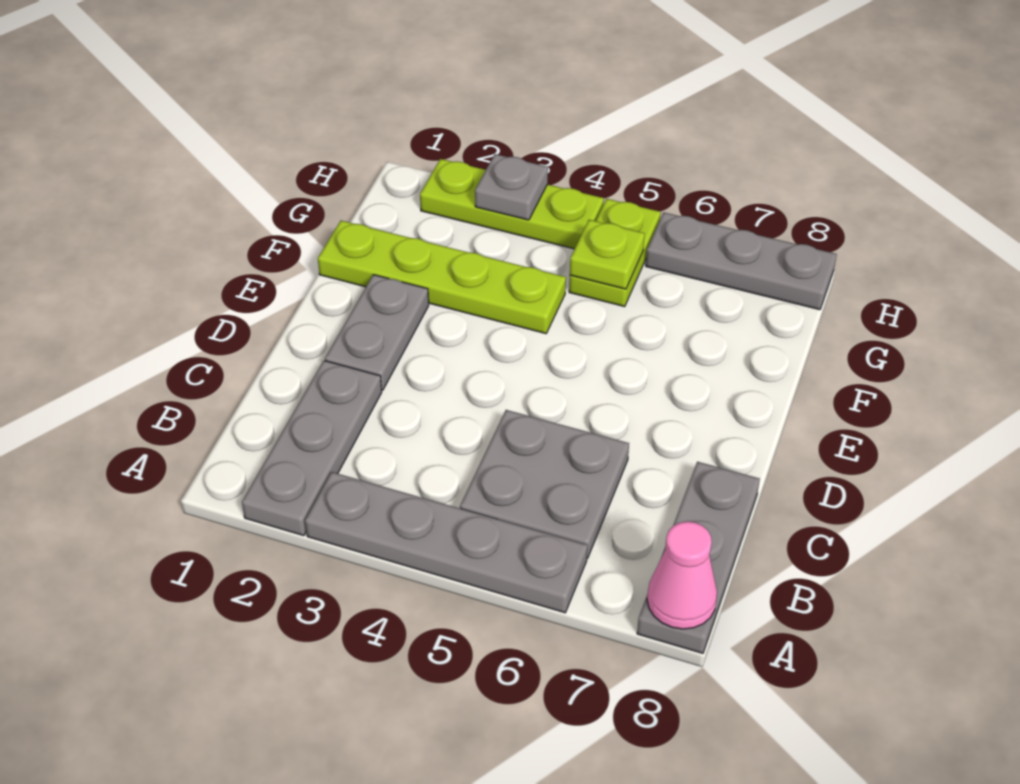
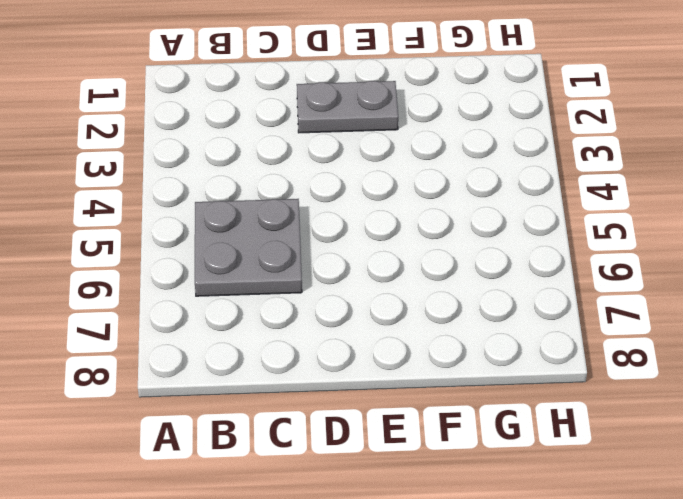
none -> grey plate A2:C2 level 1
none -> grey plate A3:A6 level 1
none -> grey plate A8:C8 level 1

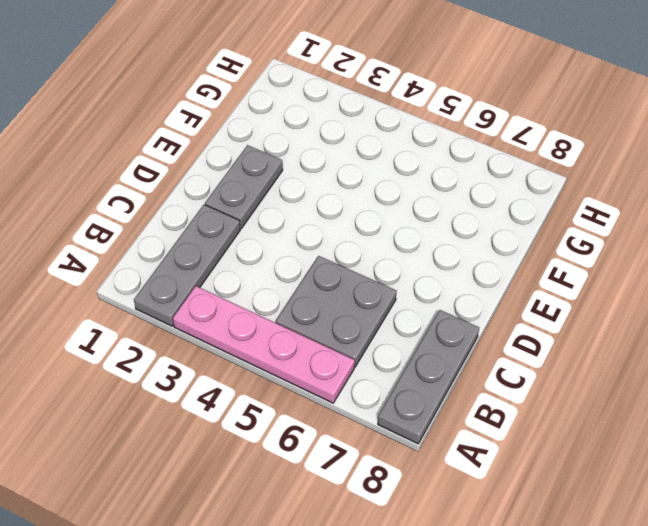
pink plate A3:A6 level 1 -> grey plate A3:A6 level 1
none -> lime plate F1:F4 level 1
none -> lime plate G5:H5 level 1
none -> lime plate H2:H4 level 1

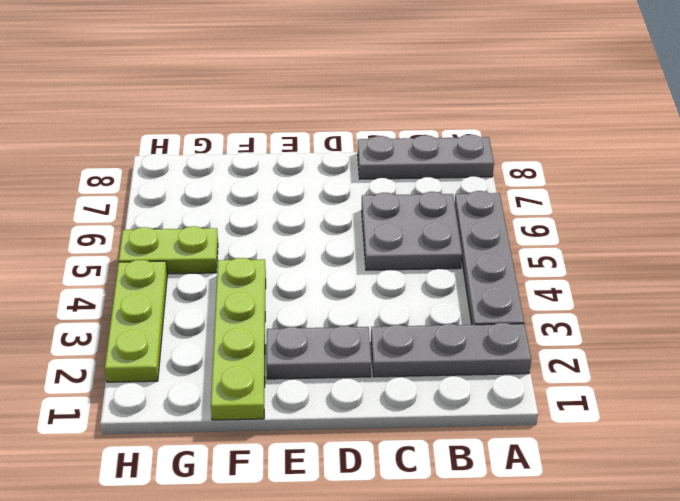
none -> grey plate H6:H8 level 1
none -> pink cone A8 level 2
none -> lime plate G5 level 2

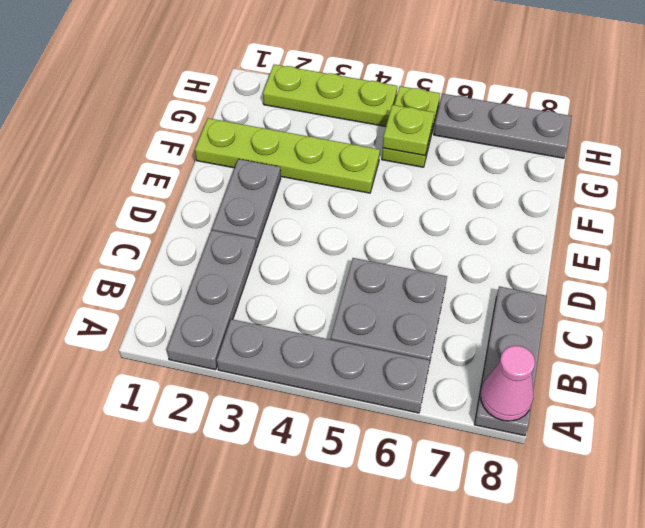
none -> grey plate H3 level 2

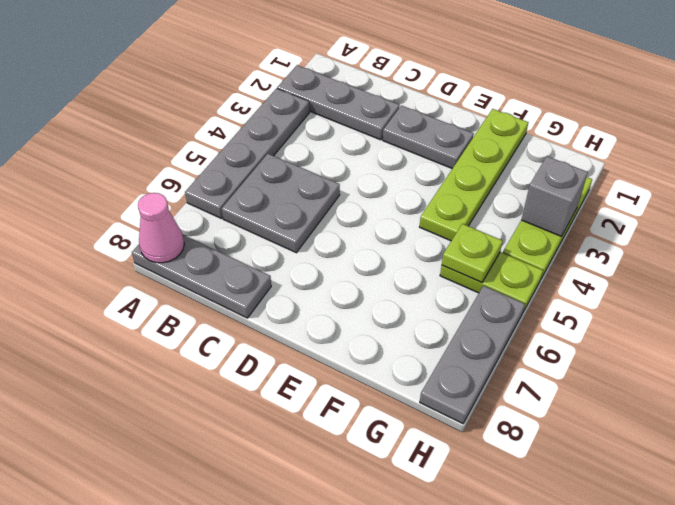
grey brick H3 level 2 -> grey plate H3 level 2

